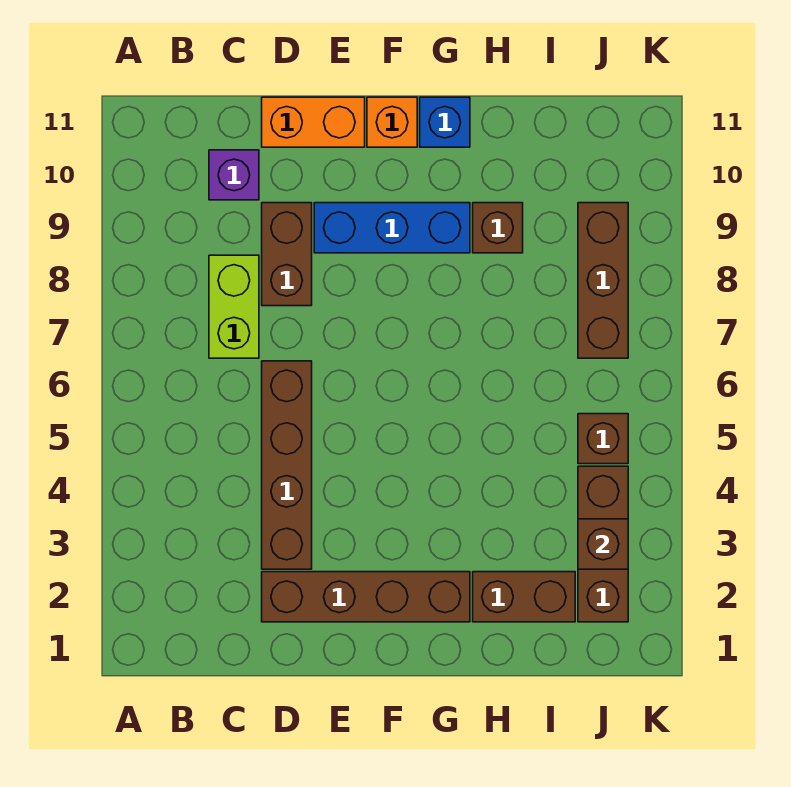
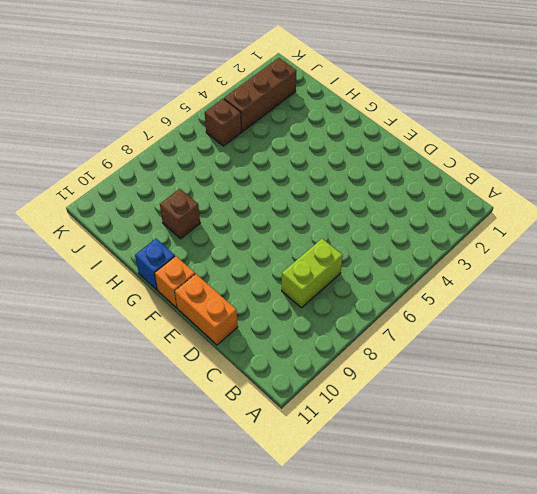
none -> purple brick C10 level 1
none -> brown brick D2:G2 level 1
none -> brown brick D3:D6 level 1

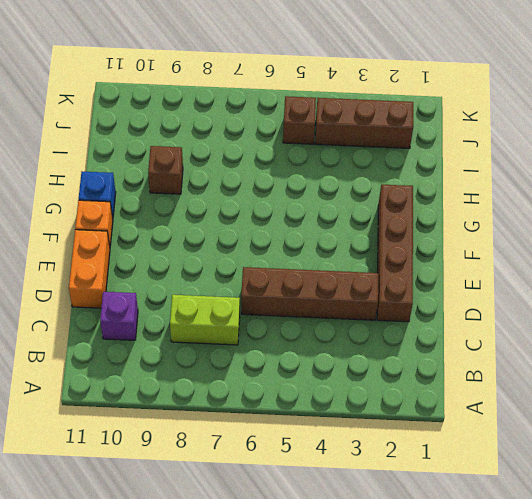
none -> brown brick D8:D9 level 1
none -> blue brick E9:G9 level 1
none -> brown brick H2:I2 level 1

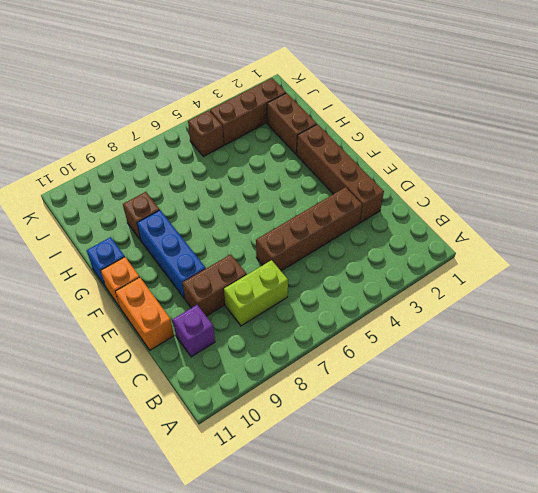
none -> brown brick J7:J9 level 1
none -> brown brick J3 level 2

